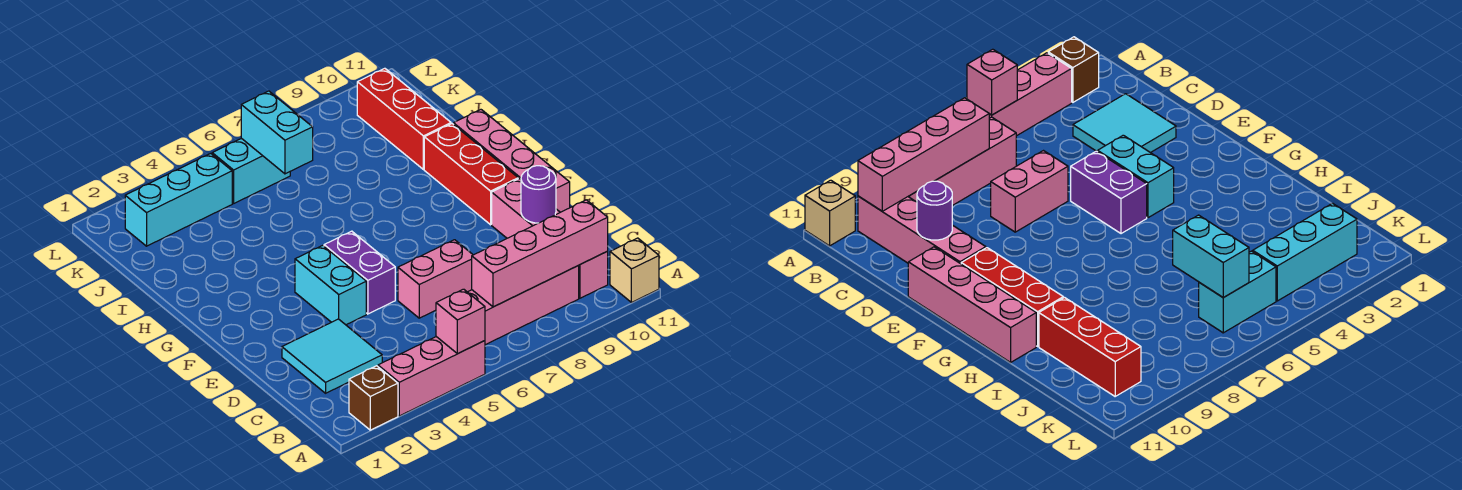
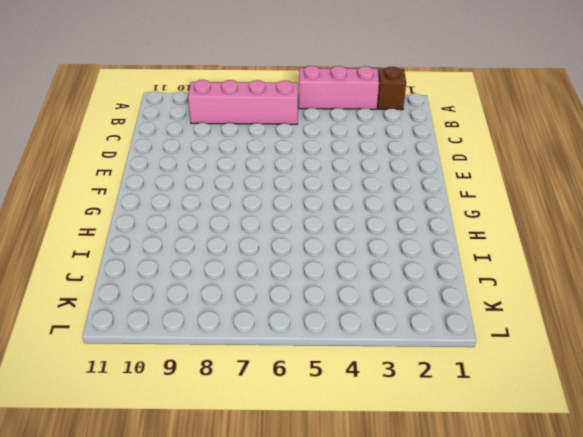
none -> tan brick A11 level 1
none -> pink brick B10:E10 level 1
none -> cyan tile C2:D3 level 1

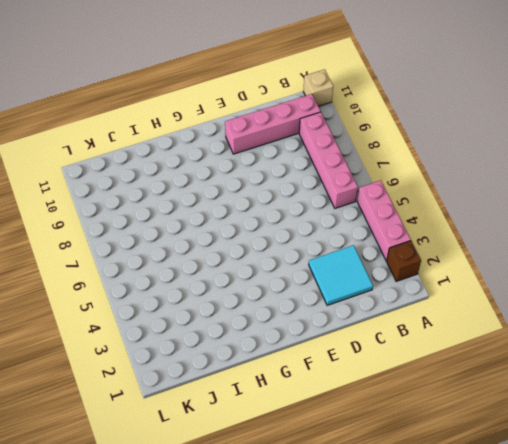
none -> pink brick D6:D7 level 1
none -> cyan brick E4:F4 level 1
none -> purple brick E5:F5 level 1

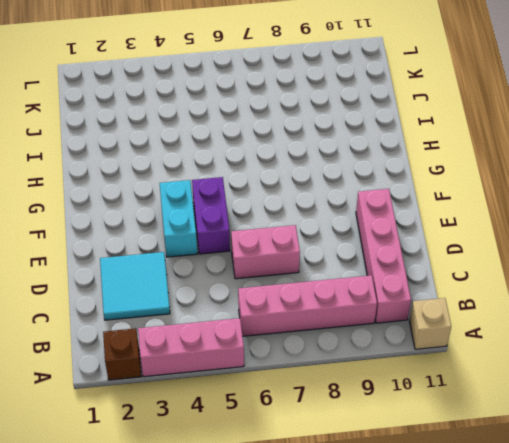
none -> pink brick E11:H11 level 1
none -> red brick F10:H10 level 1
none -> red brick I10:K10 level 1

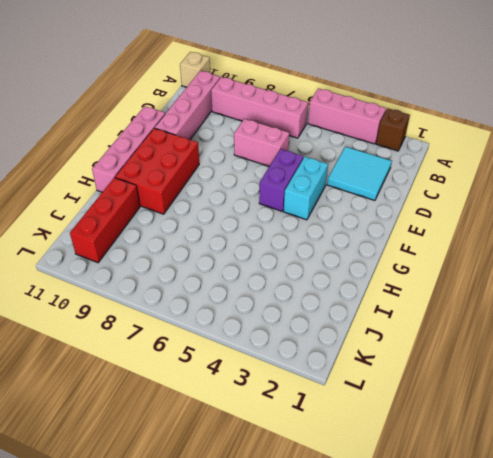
red brick F9:H10 level 1 -> red brick F10:H10 level 1
none -> cyan brick K2:K4 level 1
none -> cyan brick K5:K6 level 1
none -> pink brick A5 level 2

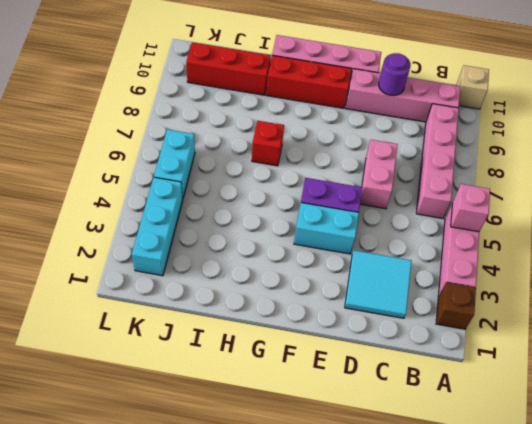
red brick H7 level 1 -> none
none -> pink brick B7:B10 level 2
none -> cyan brick J6:K6 level 2

